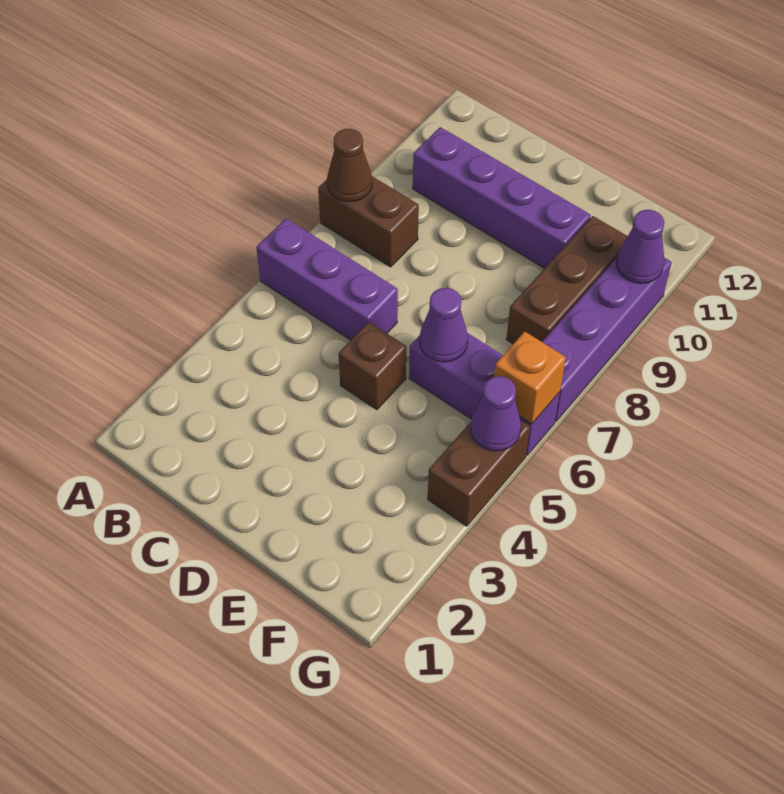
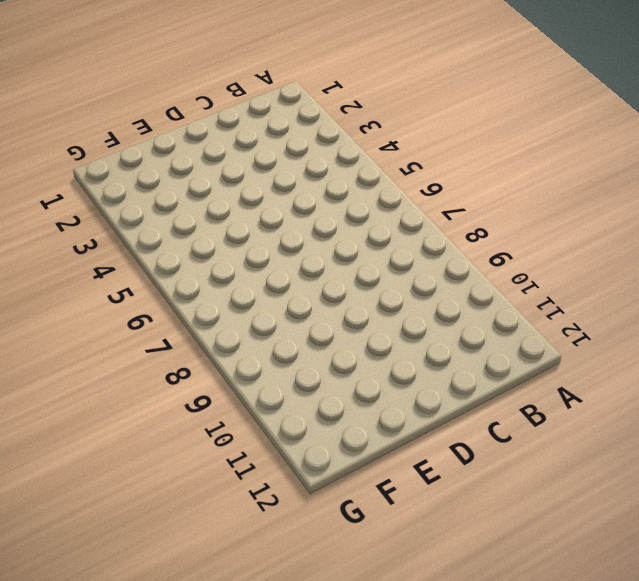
none -> purple brick A6:C6 level 1
none -> brown brick A8:B8 level 1
none -> purple brick B10:E10 level 1

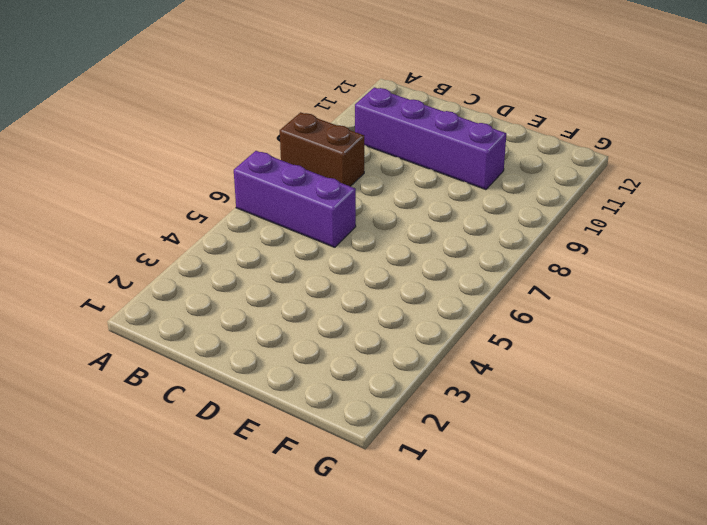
none -> brown brick D5 level 1
none -> purple brick E6:G6 level 1
none -> brown brick F8:F10 level 1

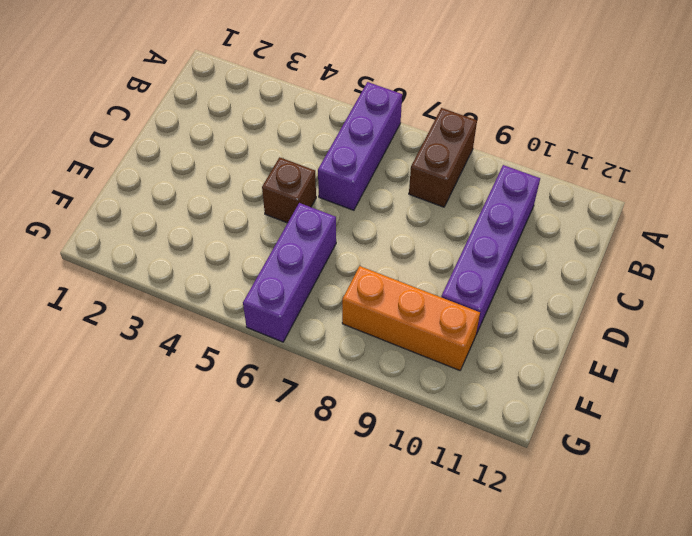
orange brick F8:F10 level 1 -> brown brick F8:F10 level 1
none -> brown brick G4:G5 level 1
none -> purple brick G7:G10 level 1
none -> brown cone A8 level 2

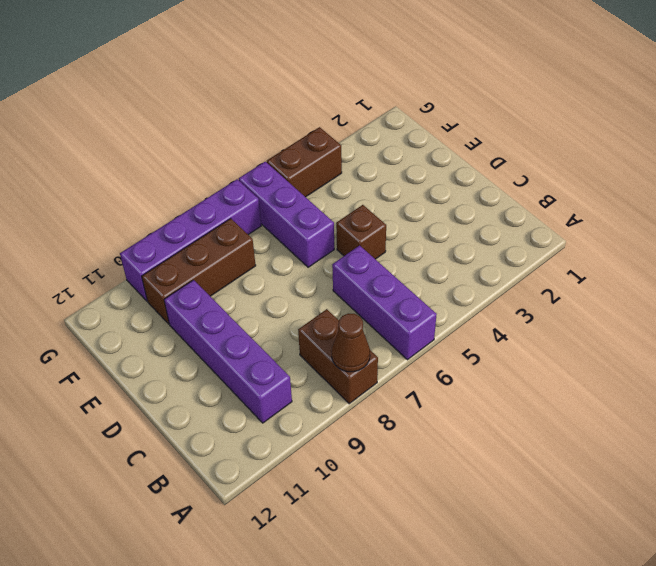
none -> purple cone E6 level 2
none -> purple cone G5 level 2
none -> orange brick G6 level 2

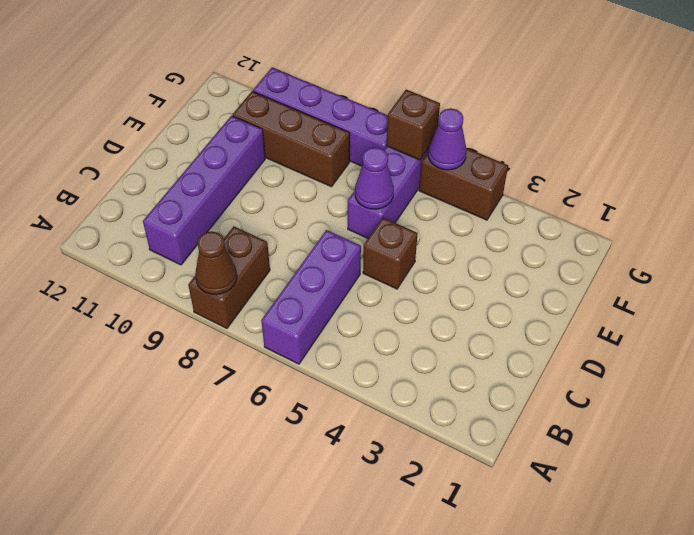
brown brick G6 level 2 -> orange brick G6 level 2
none -> purple cone G10 level 2

